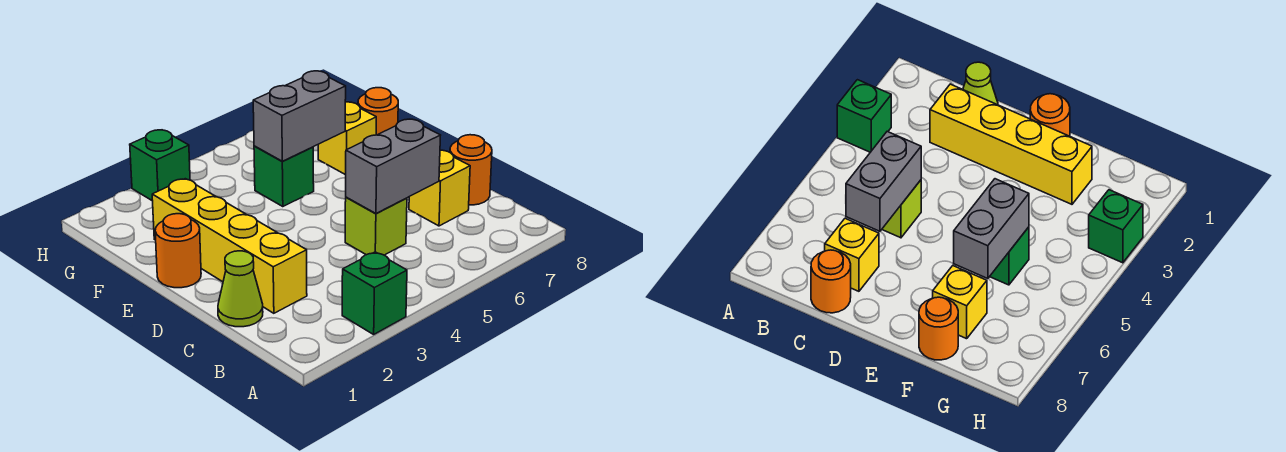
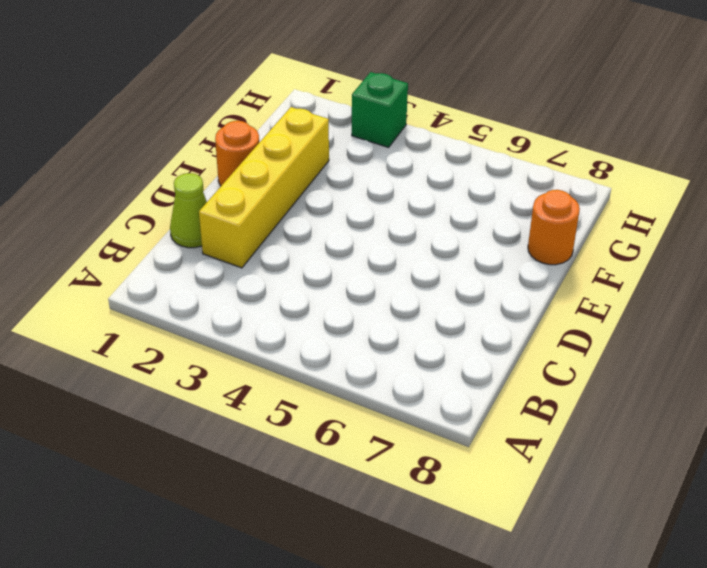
none -> green brick A3 level 1
none -> lime brick C5 level 1
none -> yellow brick C7 level 1

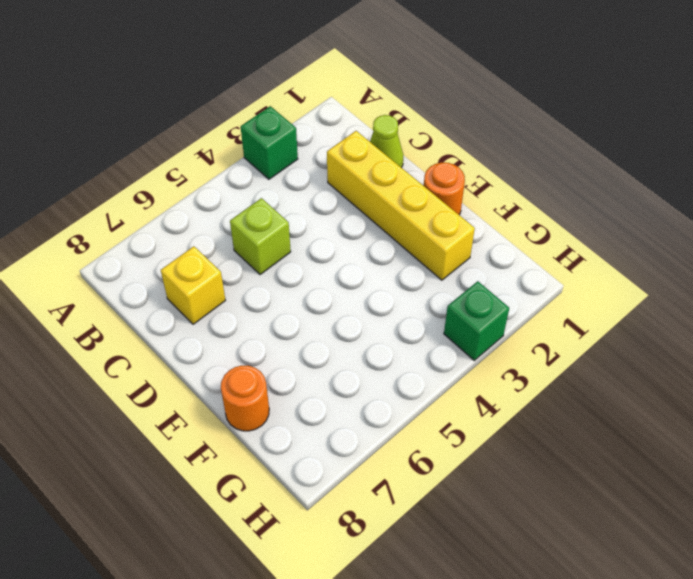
none -> orange round brick C8 level 1
none -> green brick F5 level 1
none -> yellow brick F7 level 1

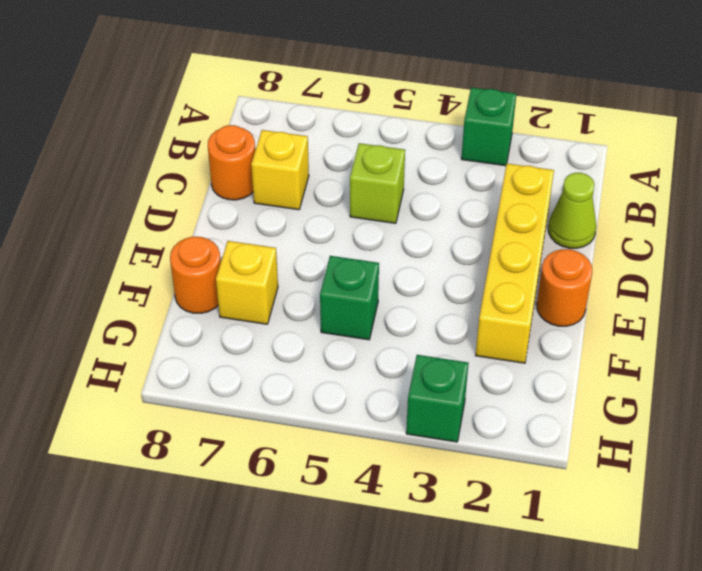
none -> grey brick C5:C6 level 2
none -> grey brick F5:F6 level 2

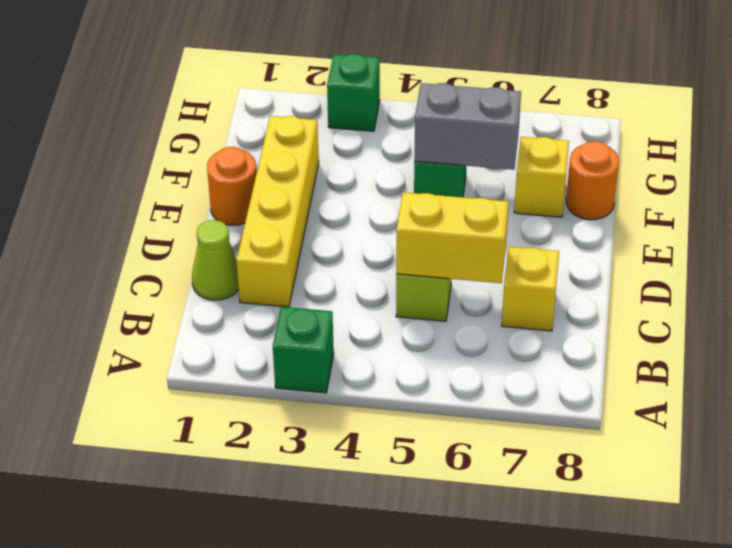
yellow brick C5:C6 level 2 -> grey brick C5:C6 level 2
none -> orange round brick C8 level 1

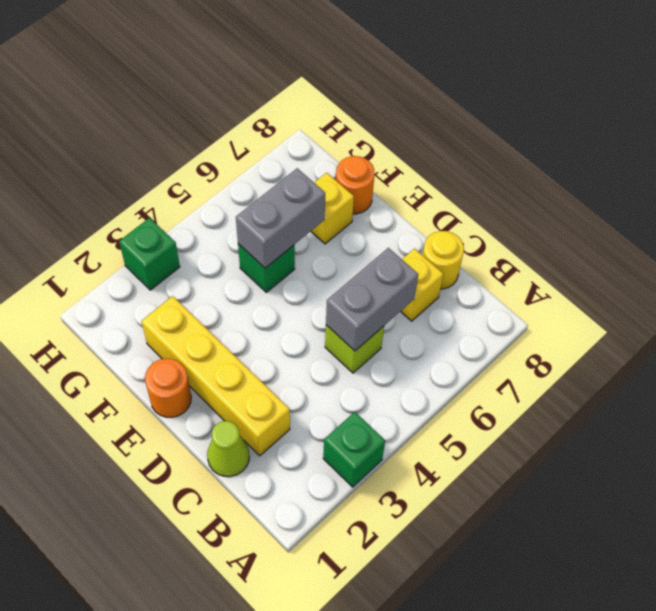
yellow round brick C8 level 1 -> orange round brick C8 level 1

